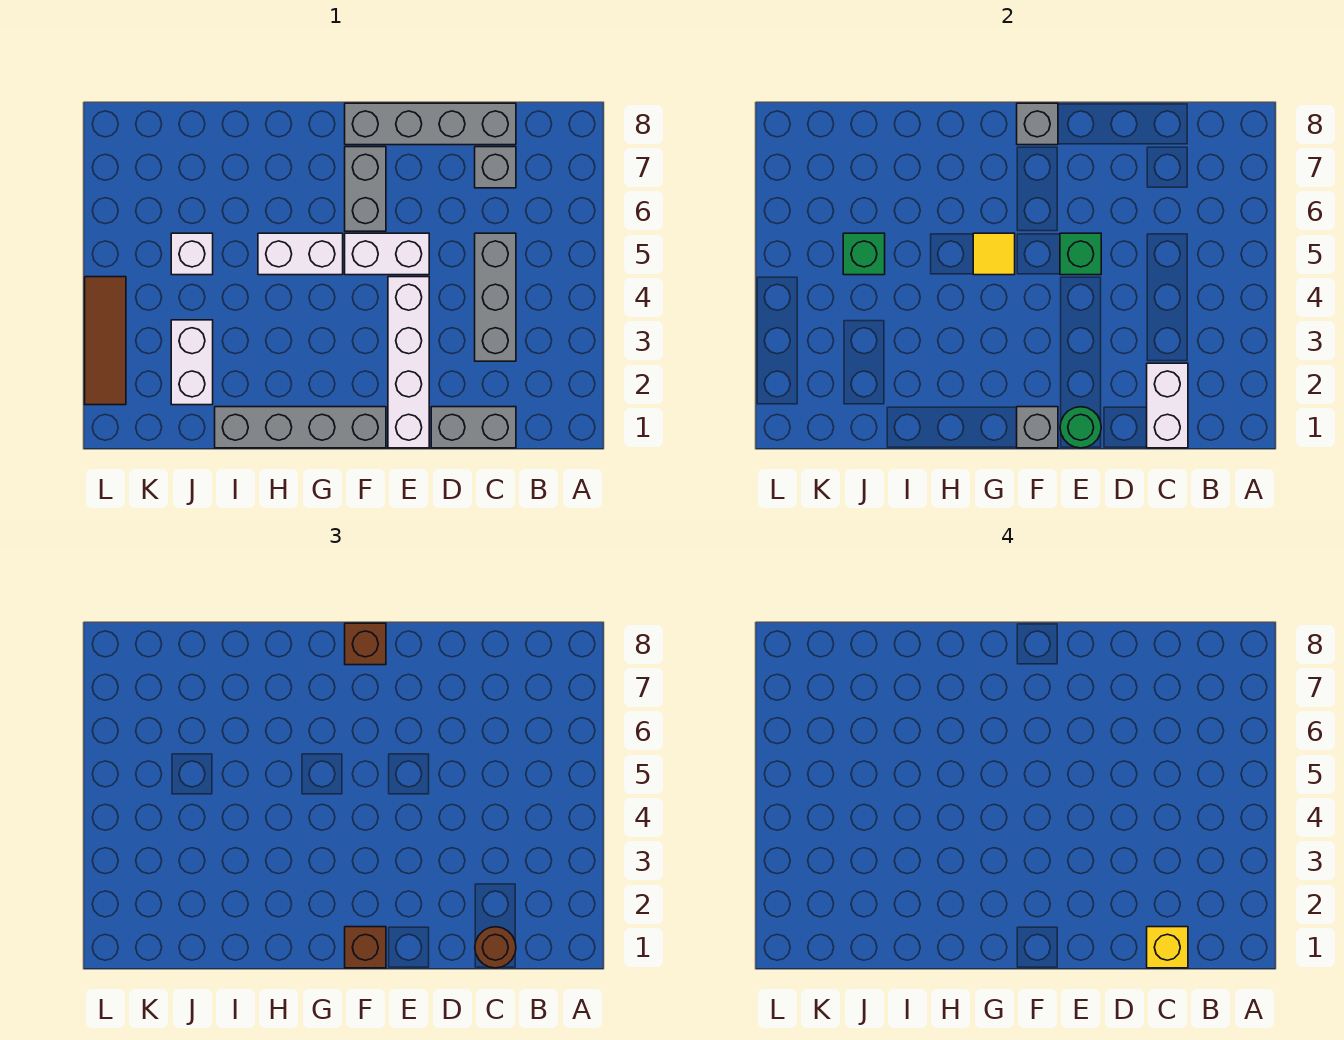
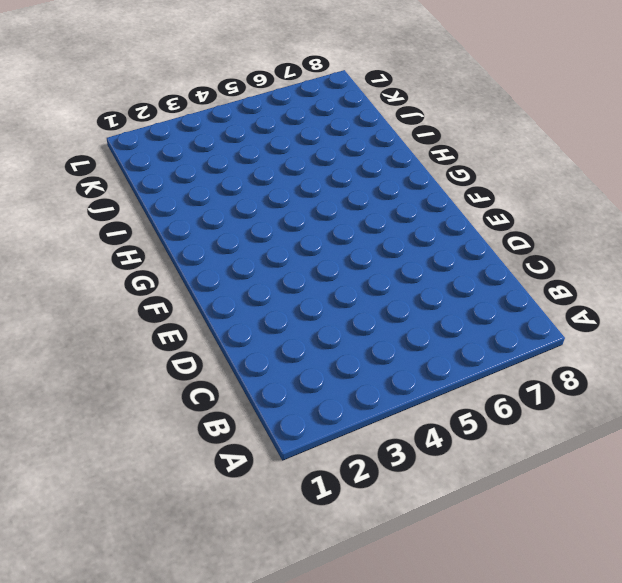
none -> grey brick C1:D1 level 1
none -> grey brick C3:C5 level 1
none -> grey brick C7 level 1

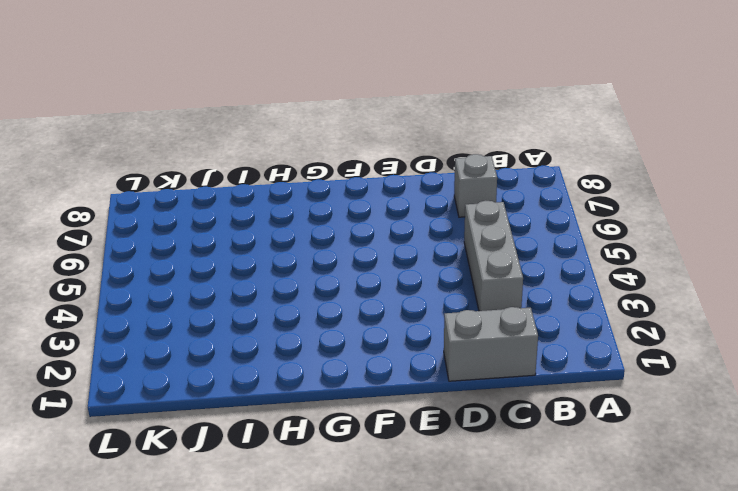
none -> grey brick C8:F8 level 1
none -> white brick E1:E4 level 1
none -> white brick E5:F5 level 1

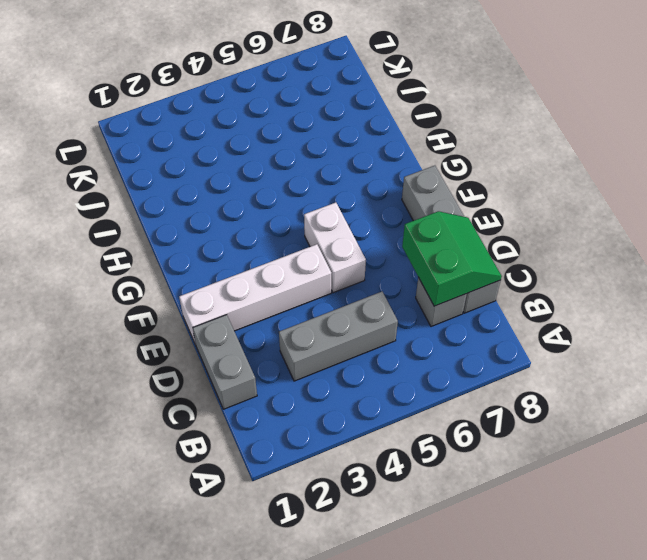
green slope C7:D8 level 2 top 7 -> none
none -> grey brick F1:I1 level 1
none -> grey brick F6:F7 level 1
none -> white brick G5:H5 level 1

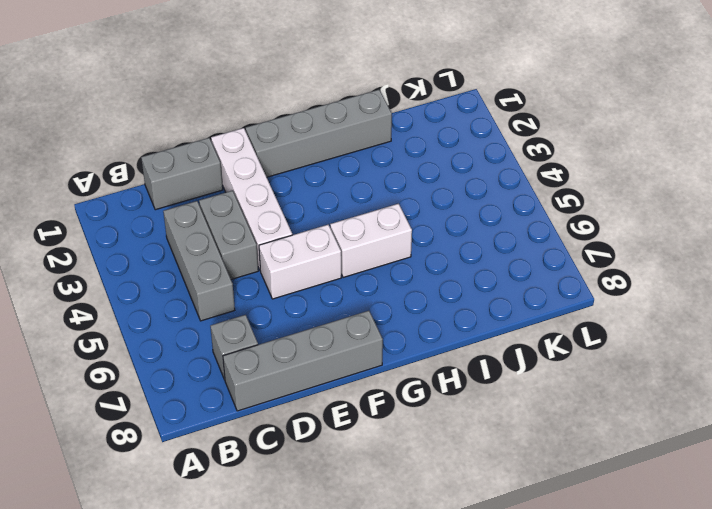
grey brick D3:D4 level 1 -> grey brick F6:F7 level 1
none -> white brick J2:J3 level 1
none -> white brick J5 level 1
none -> brown tile L2:L4 level 1

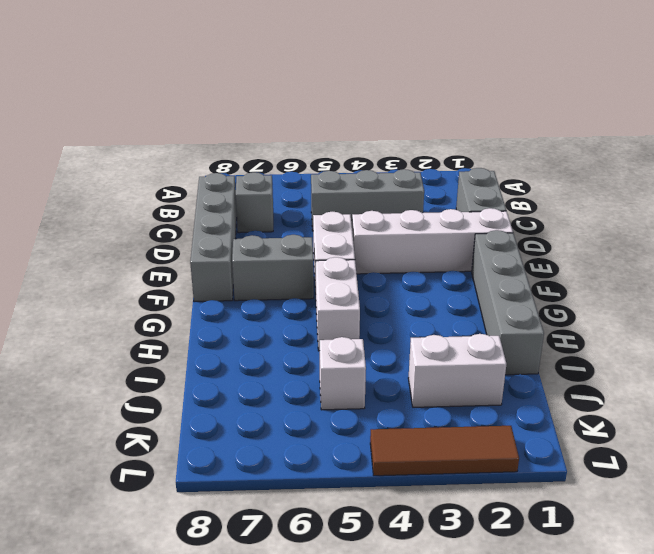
none -> white brick C1:C2 level 2
none -> green round brick E1 level 2
none -> green brick E5 level 2

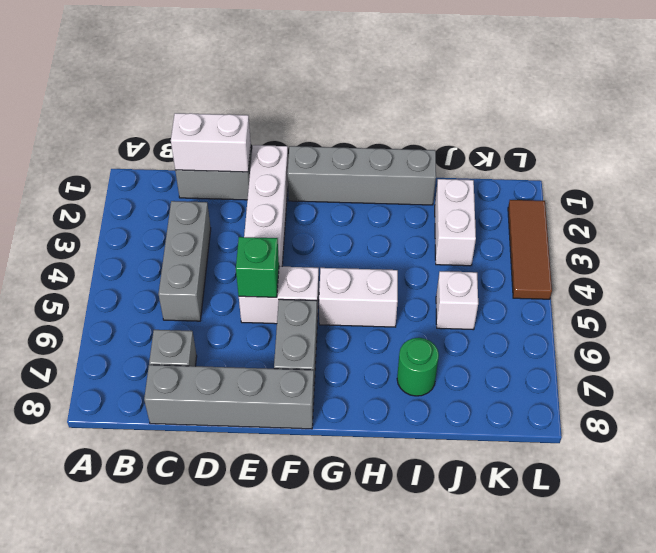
white brick C1:D1 level 2 -> white brick C1:C2 level 2
green round brick I7 level 1 -> green round brick E1 level 2
none -> grey brick F1 level 2
none -> grey brick F8 level 2
none -> yellow tile G5 level 2

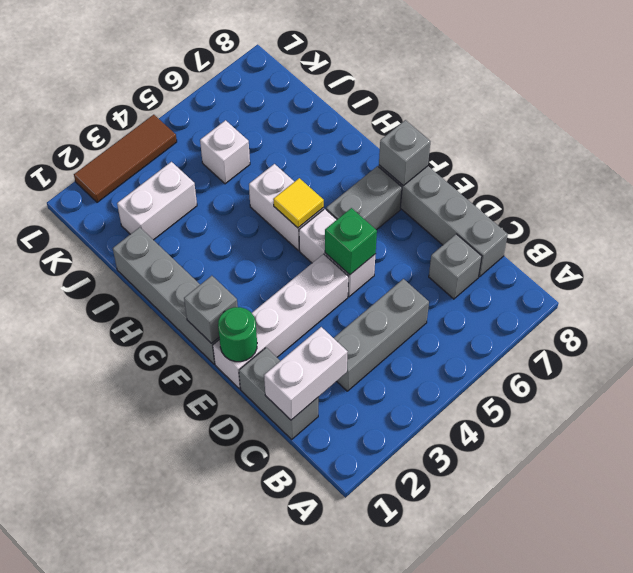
none -> green brick J5 level 2
none -> brown round brick C1 level 3
none -> brown brick F1 level 3

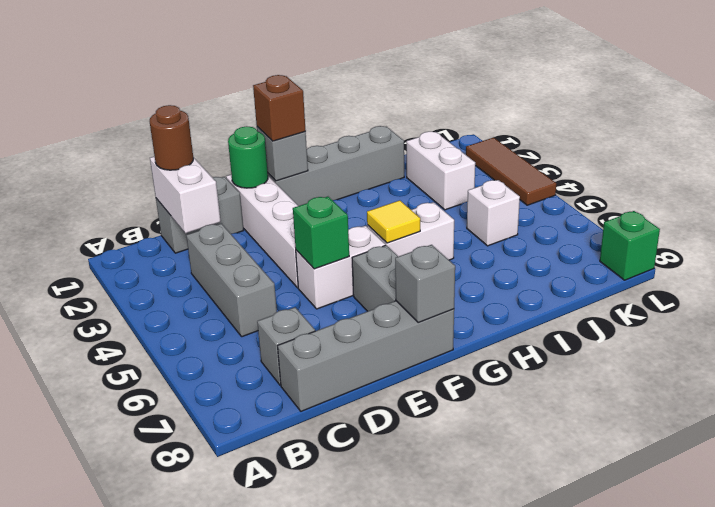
green brick L8 level 1 -> green brick J5 level 2
none -> brown brick F8 level 3
none -> yellow brick C1 level 4

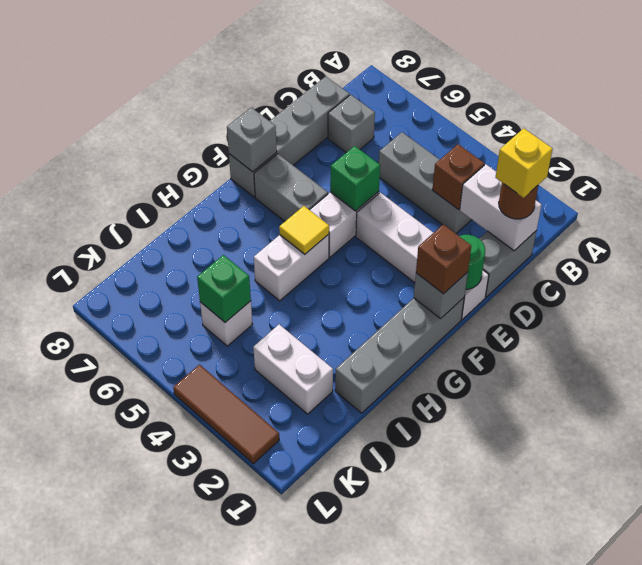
brown brick C3 level 2 -> brown brick F8 level 3

